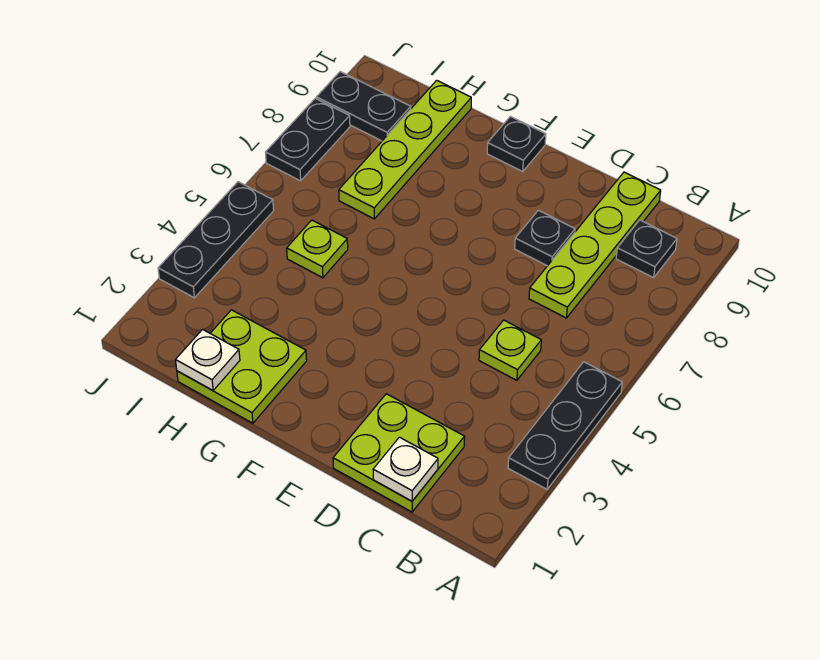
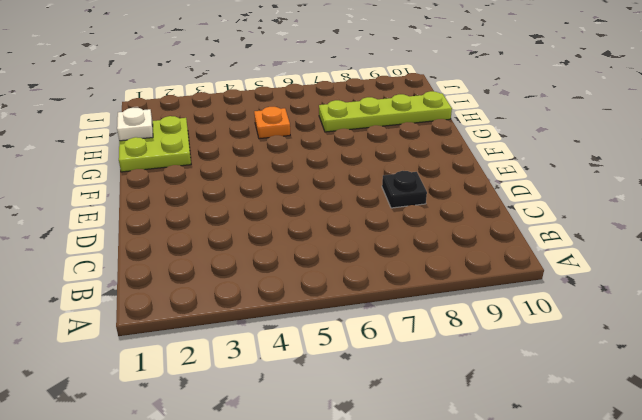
orange plate H5 level 1 -> lime plate H5 level 1
none -> black plate A3:A5 level 1
none -> black plate B9 level 1
none -> lime plate C1:D2 level 1

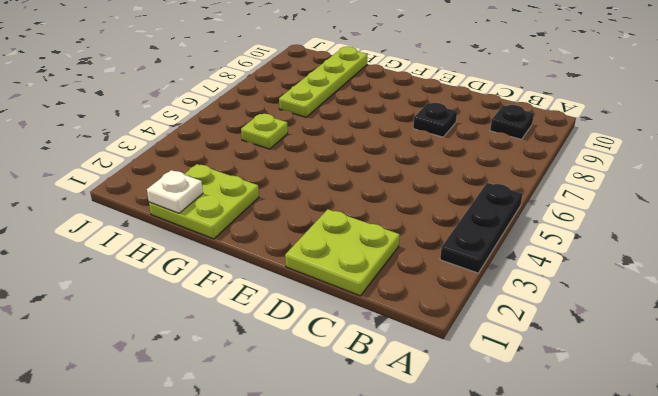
none -> lime plate C5 level 1
none -> lime plate C7:C10 level 1
none -> black plate F10 level 1

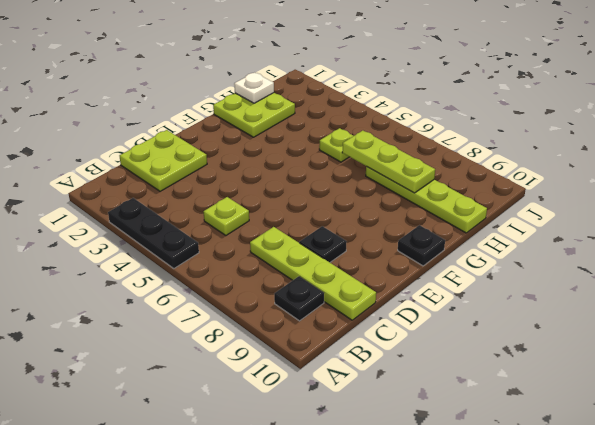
lime plate H6:H8 level 2 -> none
none -> black plate I9:J9 level 1
none -> black plate J3:J5 level 1
none -> black plate J7:J8 level 1

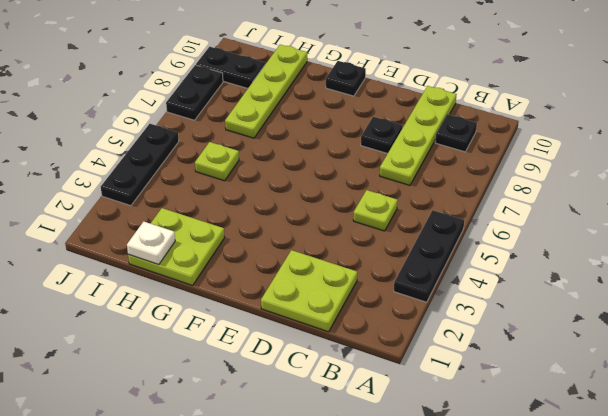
none -> white plate C1 level 2

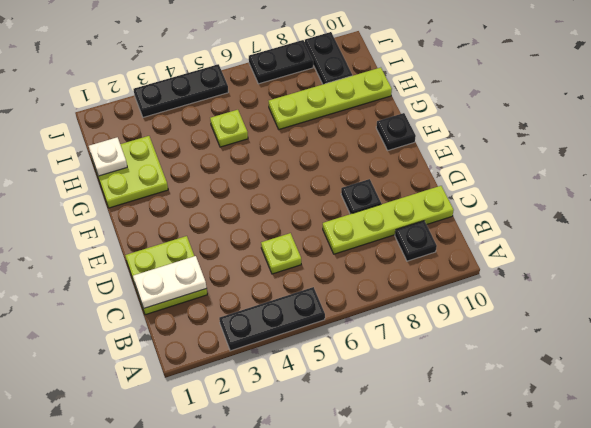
white plate C1:C2 level 2 -> white plate C1 level 2

